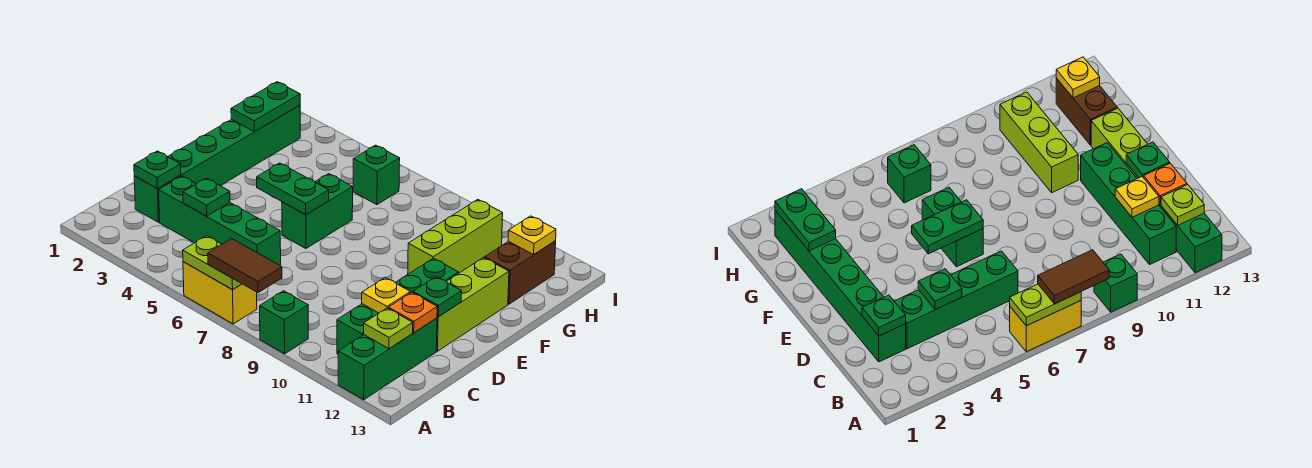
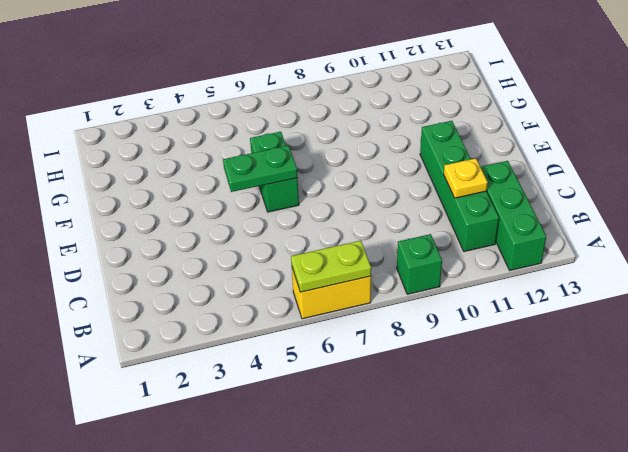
none -> green brick C2:H2 level 1
none -> green brick C3:C6 level 1
none -> lime brick D12:F12 level 1

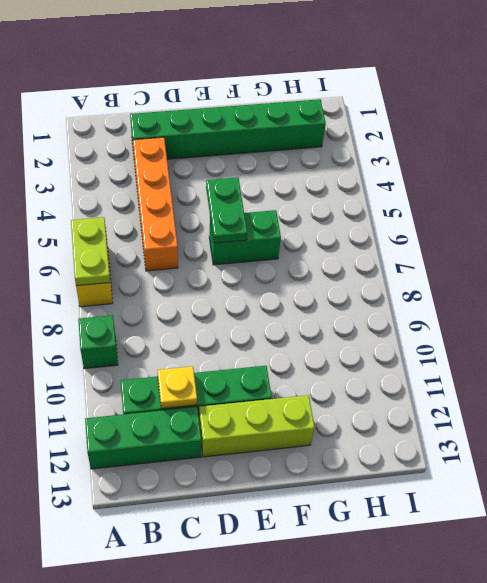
orange brick C3:C6 level 1 -> green brick C3:C6 level 1
none -> lime brick F10:H10 level 1
none -> brown brick G12:H12 level 1
none -> green brick H6 level 1

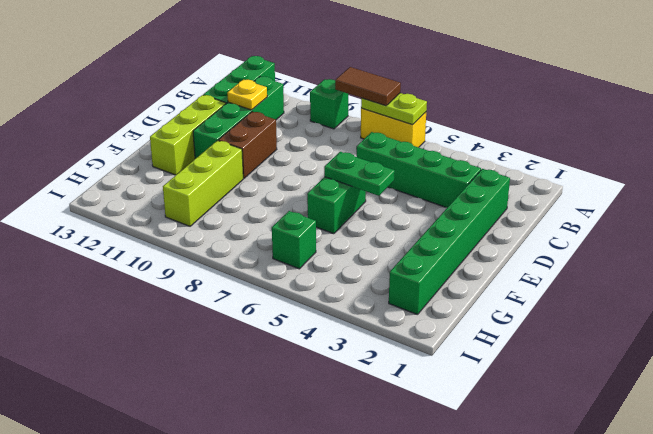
brown brick D10:E10 level 1 -> brown brick G12:H12 level 1
none -> lime plate B12 level 2
none -> green plate C2 level 2
none -> green plate C4 level 2

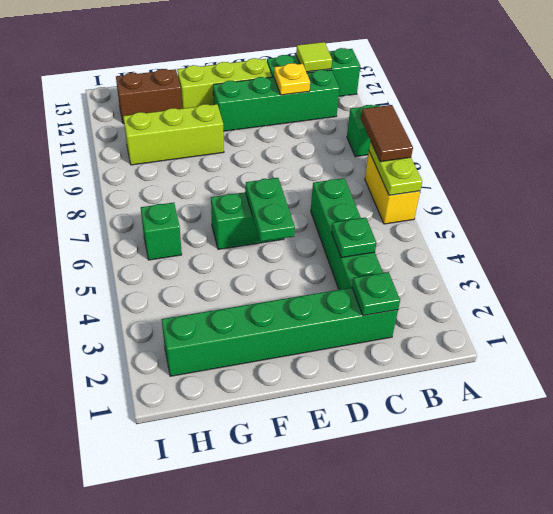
lime tile B12 level 2 -> lime plate B12 level 2
none -> orange plate C12 level 2
none -> green plate D12 level 2
none -> green plate G2:H2 level 2

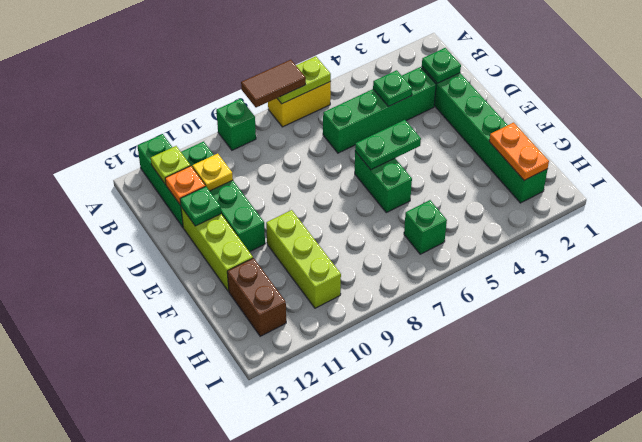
orange plate G2:H2 level 2 -> green plate G2:H2 level 2
none -> yellow plate H12 level 2

